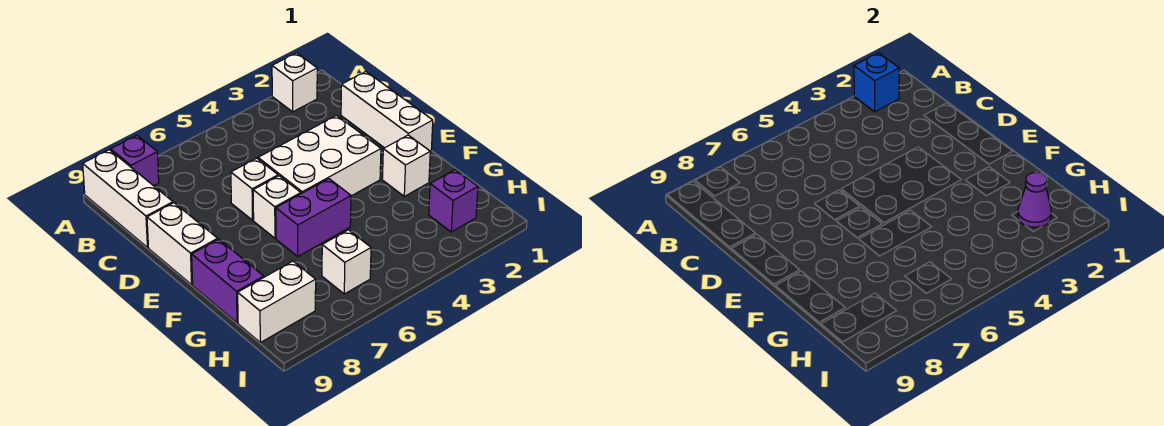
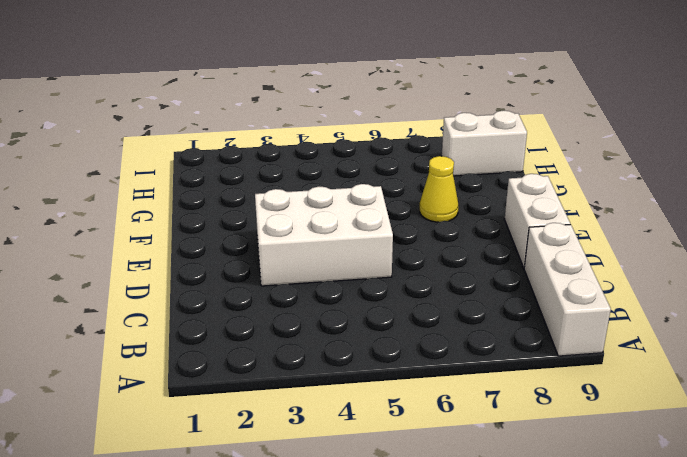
yellow cone F7 level 1 -> none
none -> white brick A2 level 1
none -> purple brick A8 level 1
none -> white brick C1:E1 level 1

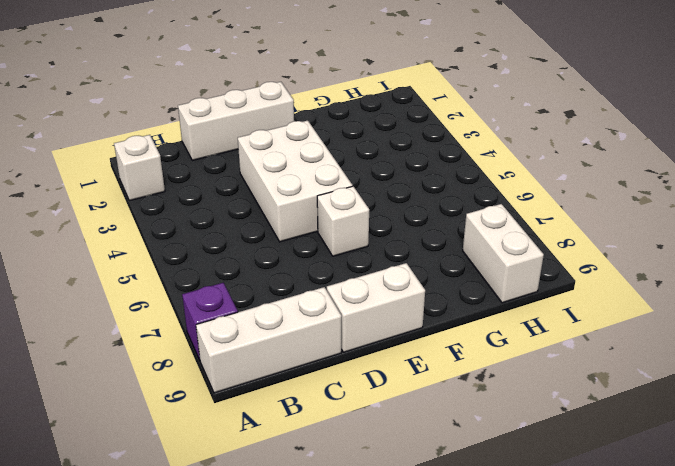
none -> white brick D6 level 1
none -> white brick F2 level 1
none -> purple brick F5:F6 level 1

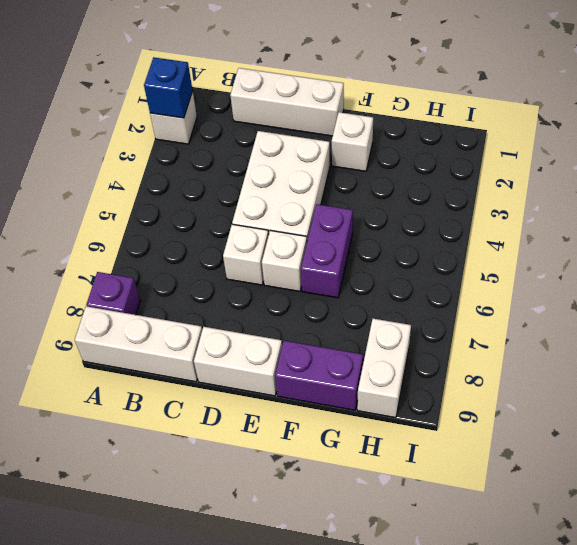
none -> purple brick H2 level 1
none -> white brick H6 level 1
none -> purple cone H2 level 2

